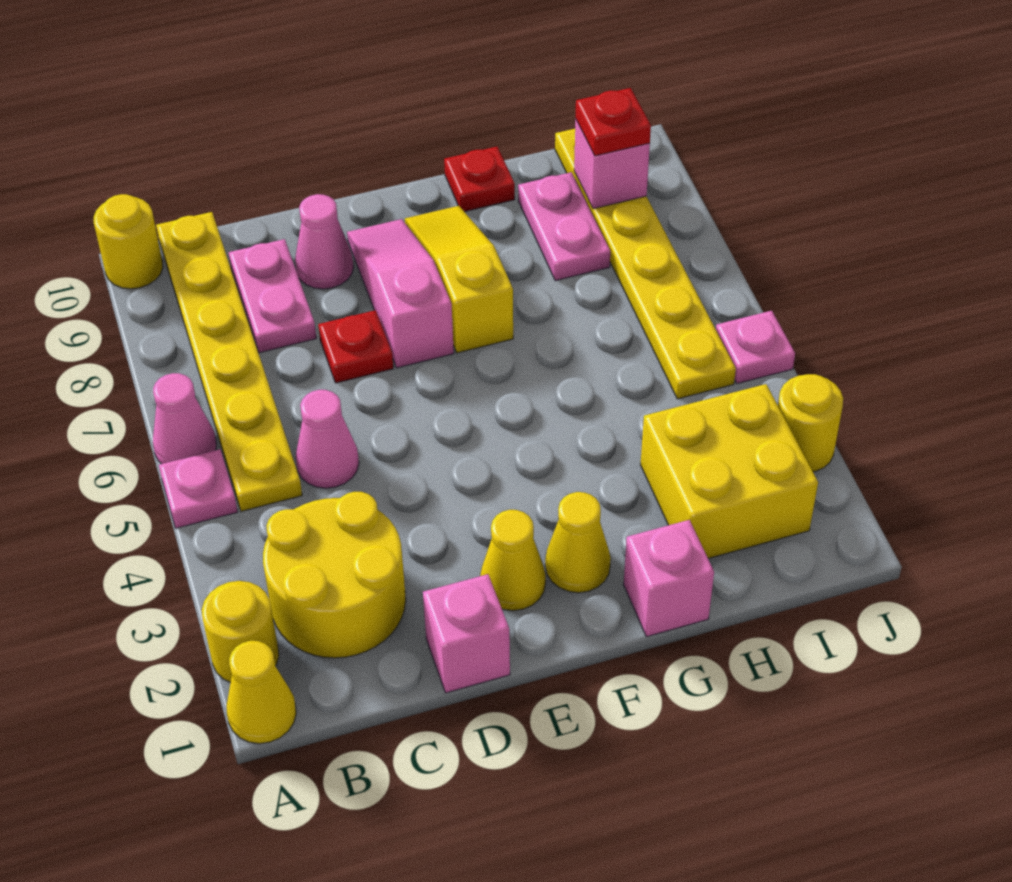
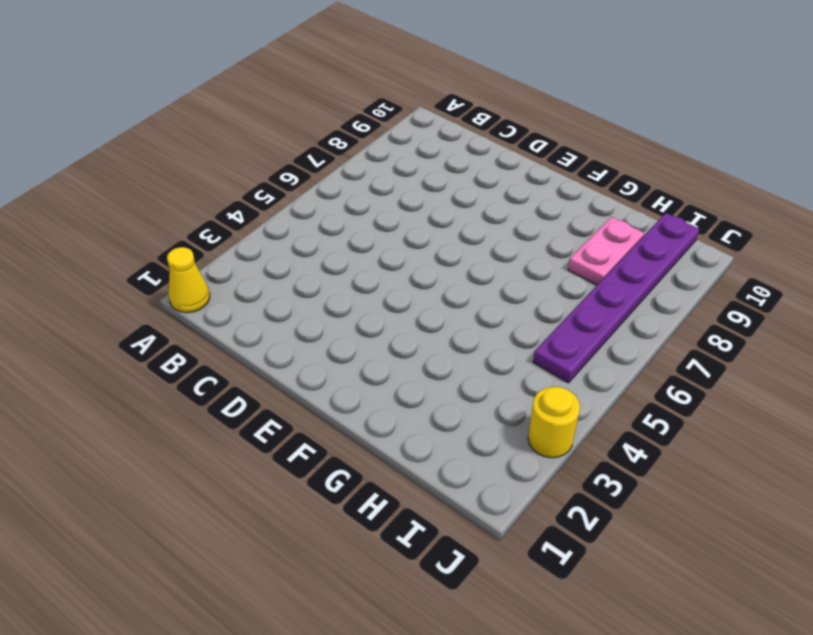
purple plate I5:I10 level 1 -> yellow plate I5:I10 level 1
none -> yellow round brick A2 level 1
none -> pink plate A5 level 1
none -> pink cone A6 level 1

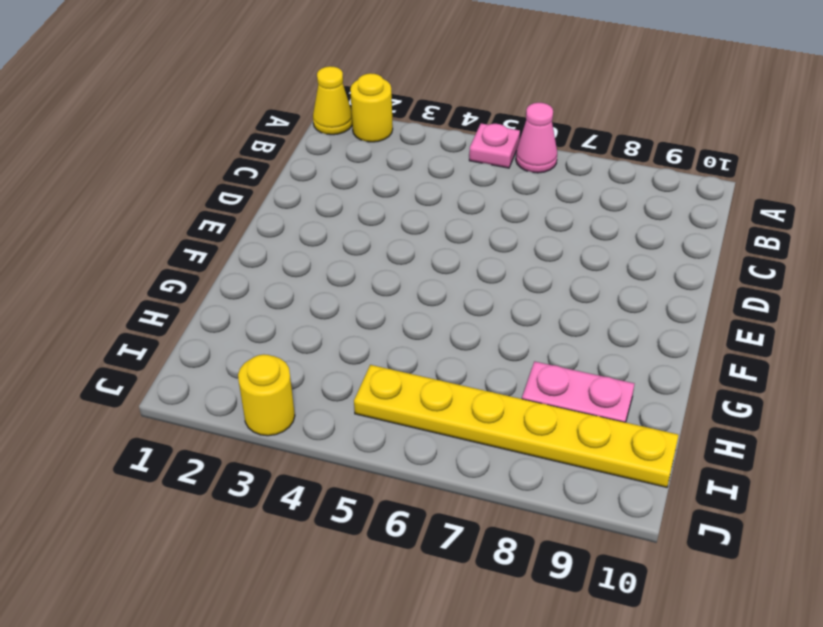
none -> yellow round brick A10 level 1
none -> yellow round brick B2:C3 level 1
none -> yellow plate B5:B10 level 1

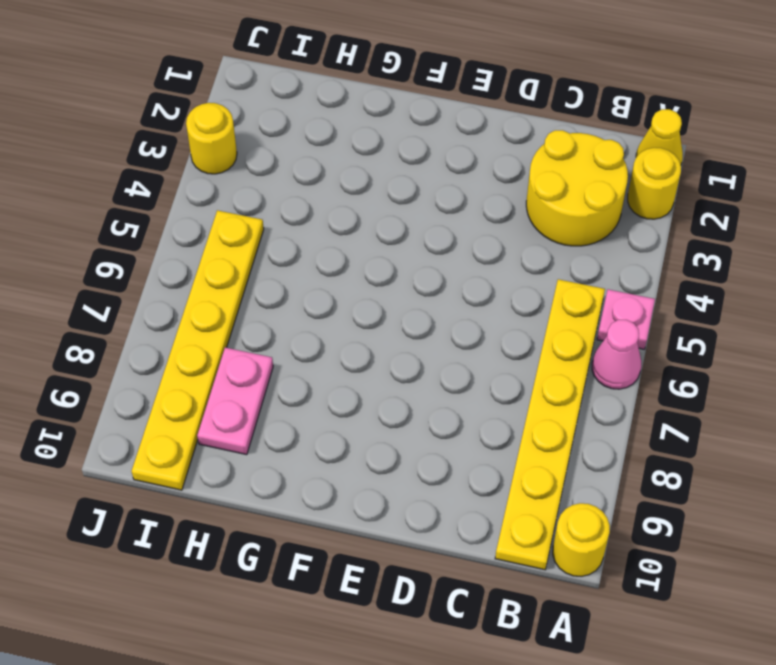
none -> pink cone C5 level 1
none -> pink plate C8:C9 level 1
none -> pink brick D1 level 1

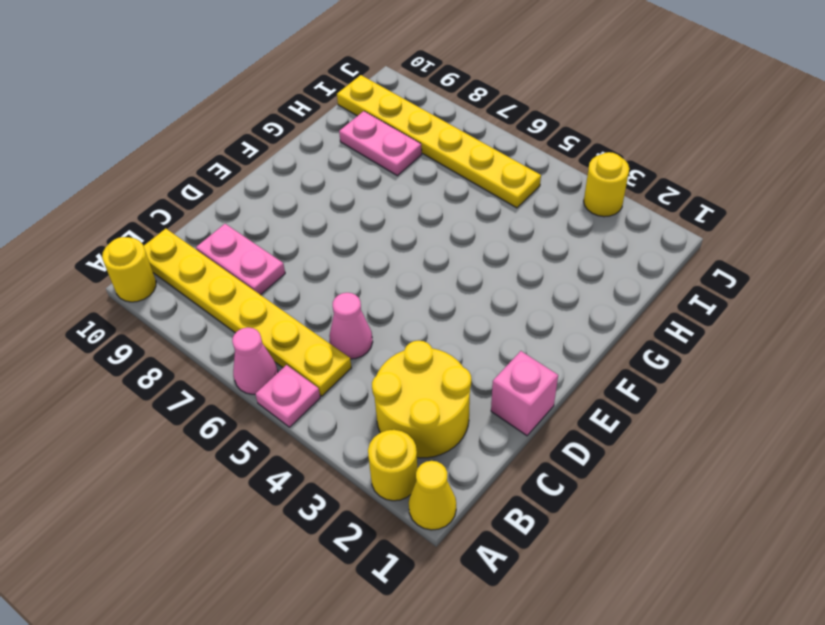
none -> red plate D7 level 1
none -> pink cone D9 level 1
none -> yellow cone E2 level 1

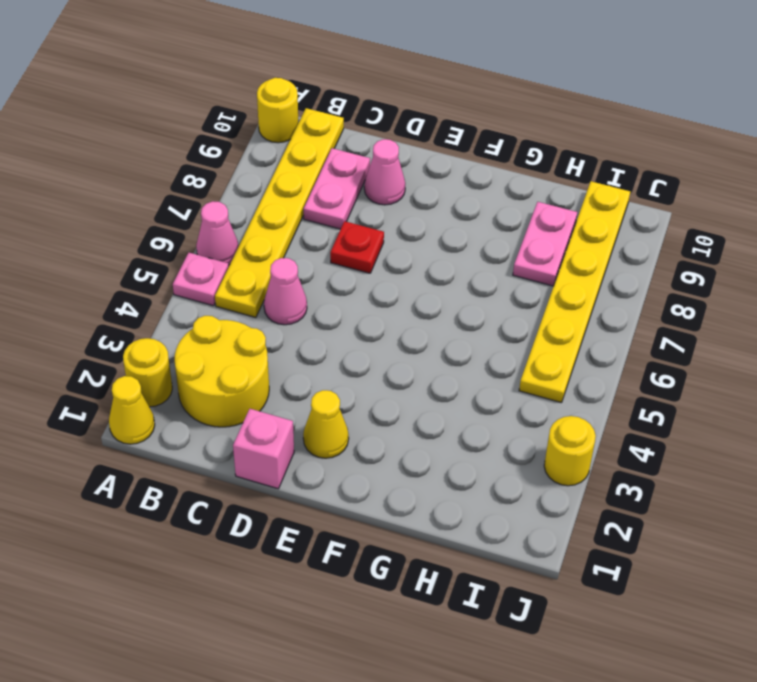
none -> pink slope E7:E9 level 1 top 7
none -> yellow cone F2 level 1
none -> yellow slope F7:F9 level 1 top 7

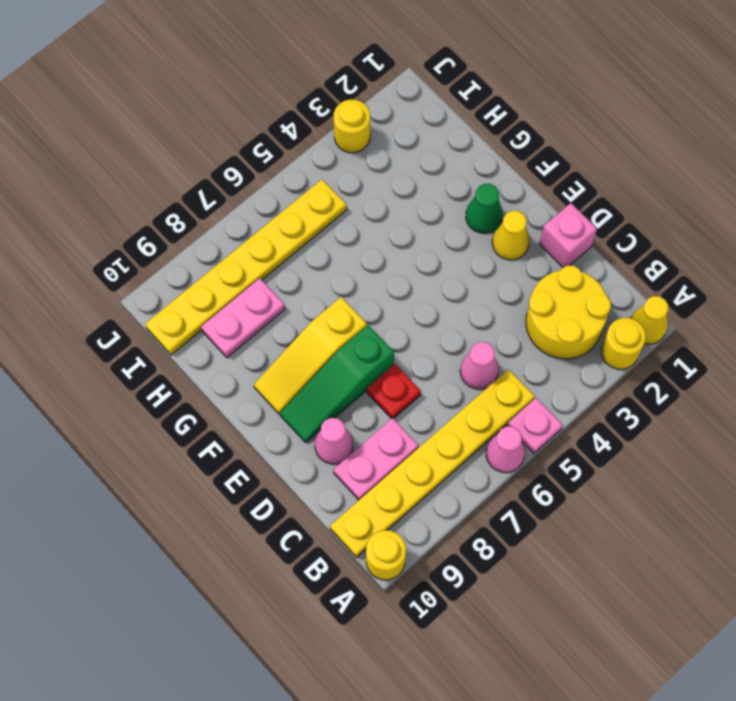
green slope E7:E9 level 1 top 7 -> pink slope E7:E9 level 1 top 7
green cone F2 level 1 -> yellow cone F2 level 1
none -> pink brick G1 level 1
none -> red plate G10 level 1
none -> yellow brick H2:I3 level 1

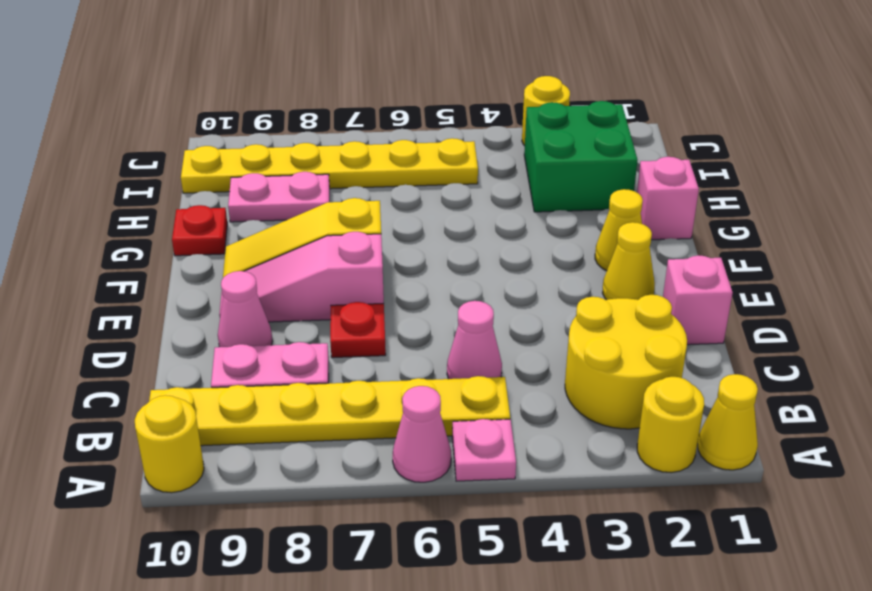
green brick H2:I3 level 1 -> yellow brick H2:I3 level 1
none -> pink plate J5 level 1
none -> pink brick I9 level 2
none -> red plate I9 level 3

